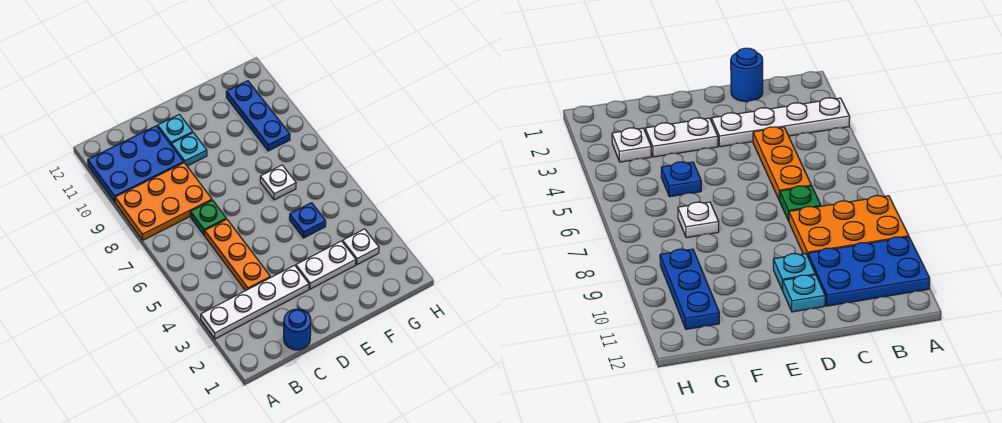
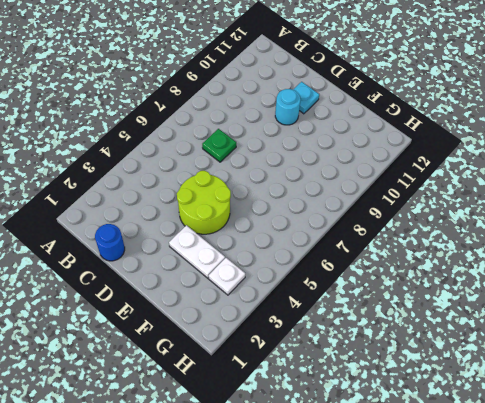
lime round brick D4:E5 level 1 -> none
cyan round brick D10 level 1 -> cyan plate D10 level 1
none -> white plate A3:D3 level 1
none -> orange plate A8:C9 level 1
none -> blue plate A10:C11 level 1

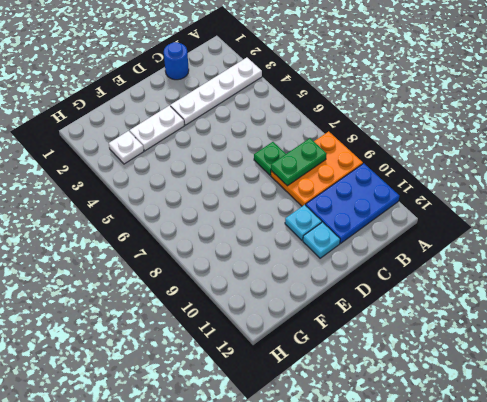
green plate B8:C8 level 2 -> none
none -> orange plate C4:C6 level 1
none -> blue plate F5 level 1
none -> white plate F7 level 1

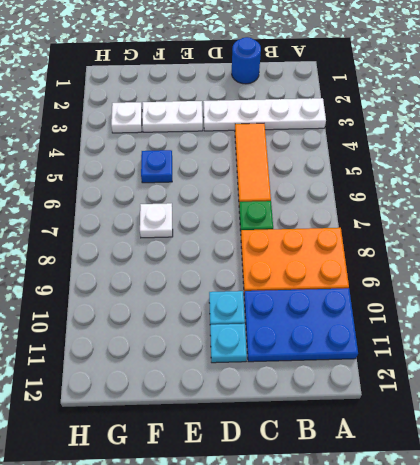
orange tile C4:C6 level 1 -> orange plate C4:C6 level 1
none -> blue plate G9:G11 level 1

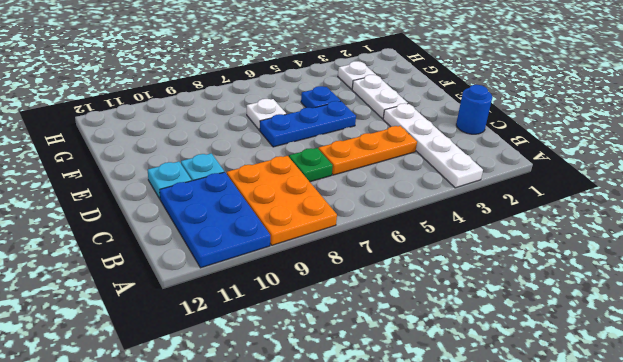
blue plate E5:E7 level 1 -> blue plate G9:G11 level 1

